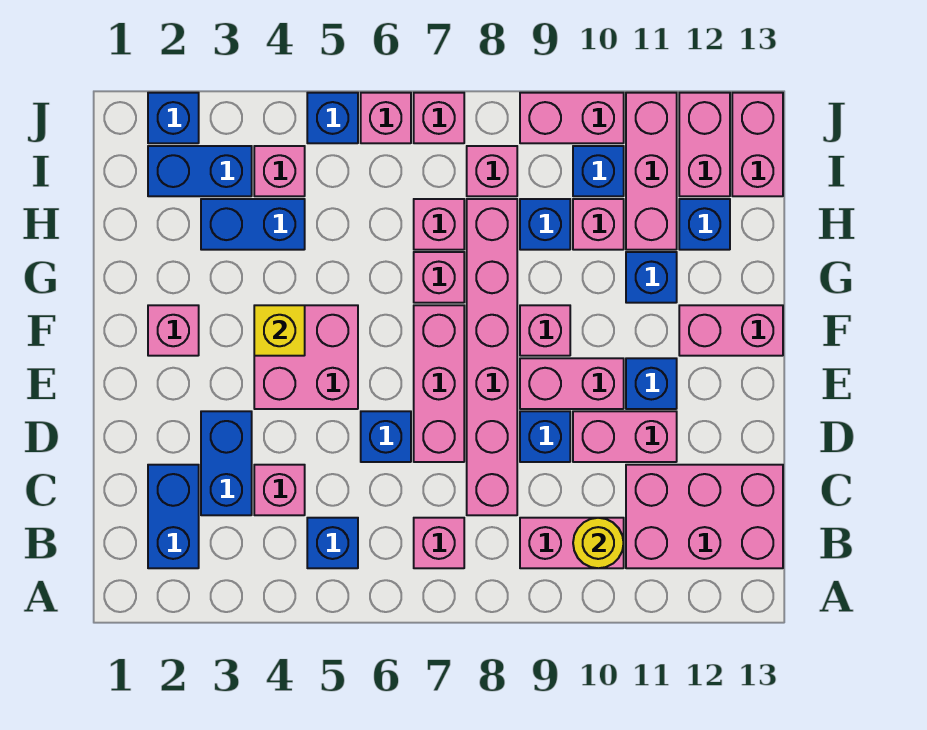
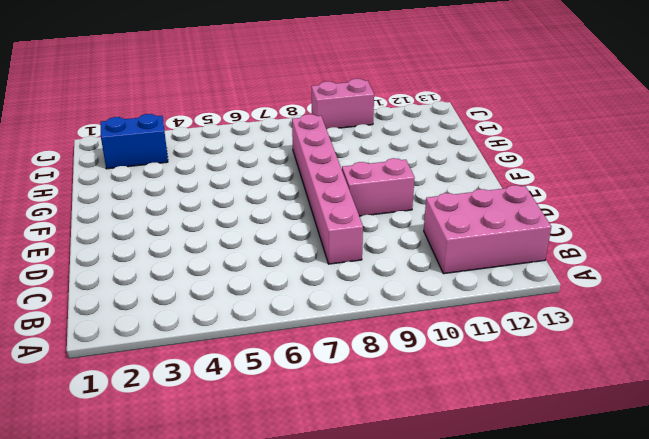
none -> blue brick B2:C2 level 1
none -> blue brick B5 level 1
none -> pink brick B7 level 1
none -> pink brick B9:B10 level 1

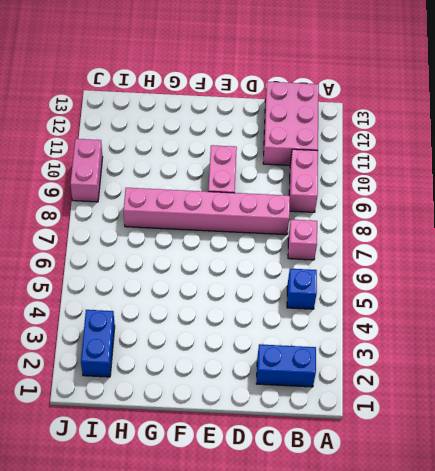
none -> blue brick C3:D3 level 1
none -> pink brick C4 level 1
none -> blue brick D6 level 1
none -> pink brick D7:F7 level 1

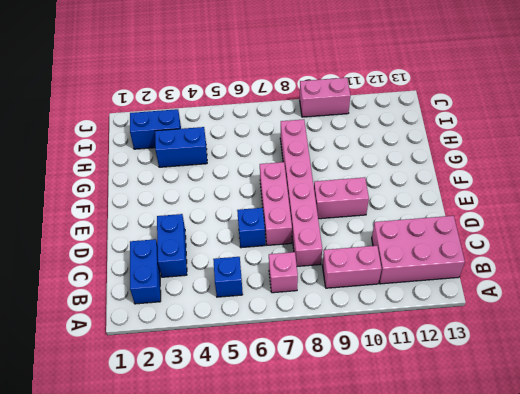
none -> pink brick C4 level 1
none -> blue brick D9 level 1
none -> pink brick D10:D11 level 1
none -> pink brick E4:F5 level 1

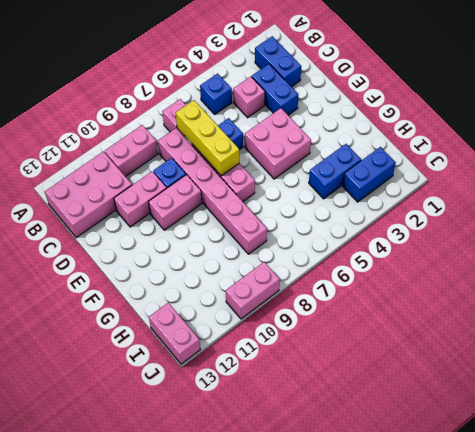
yellow brick C7:E7 level 2 -> none
none -> blue brick E11 level 1
none -> pink brick F2 level 1
none -> pink brick F9 level 1
none -> pink brick F12:F13 level 1

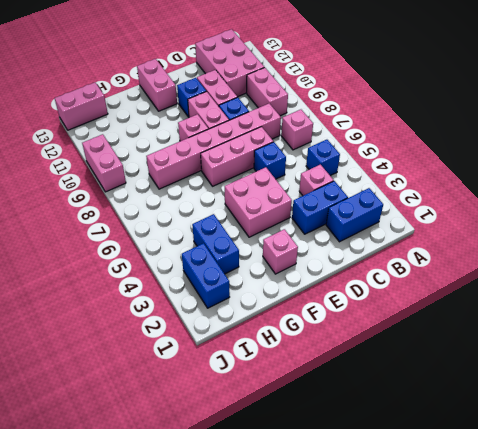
none -> pink brick G7 level 1
none -> blue brick G11 level 1
none -> pink brick H7 level 1
none -> blue brick H9 level 1

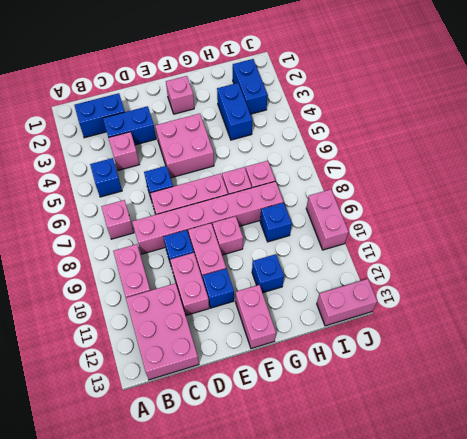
none -> pink brick H10 level 1
none -> pink brick H11:J11 level 1
none -> blue brick H12 level 1
none -> pink brick I4 level 1

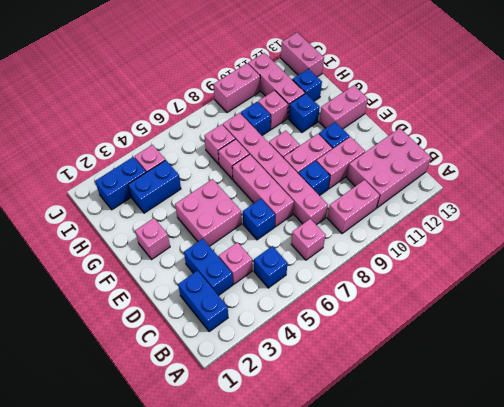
none -> pink brick I8 level 1
none -> blue brick I10 level 1
none -> pink brick I12:J12 level 1
none -> blue brick J2 level 1

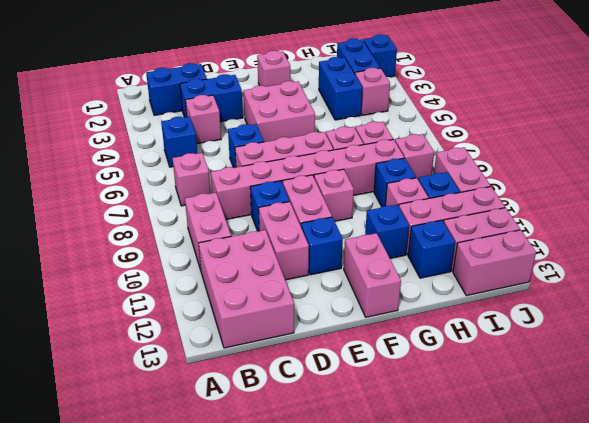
none -> blue brick J5 level 1
none -> pink brick J6 level 1
none -> pink brick J7 level 1
none -> yellow round brick B10 level 2

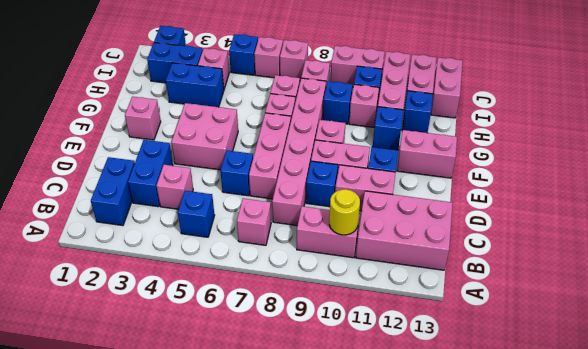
none -> yellow brick F4 level 2

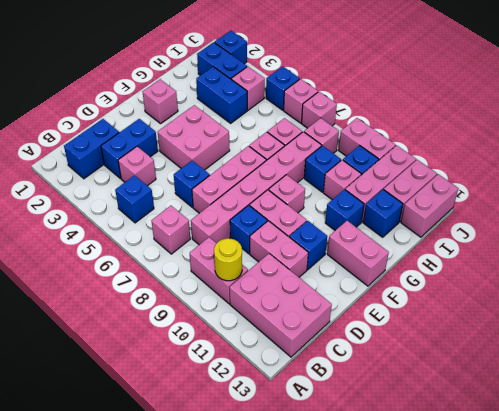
none -> yellow brick F4 level 2

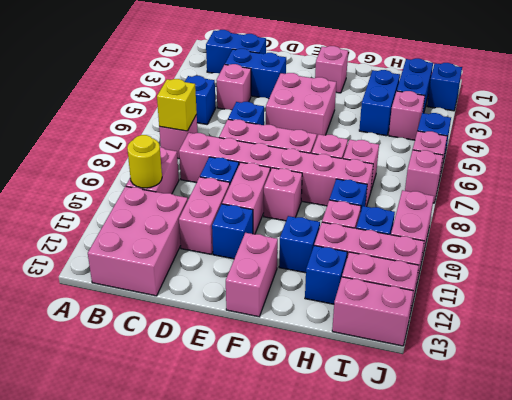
yellow brick B7 level 2 -> yellow brick F4 level 2
none -> pink brick I8 level 1

